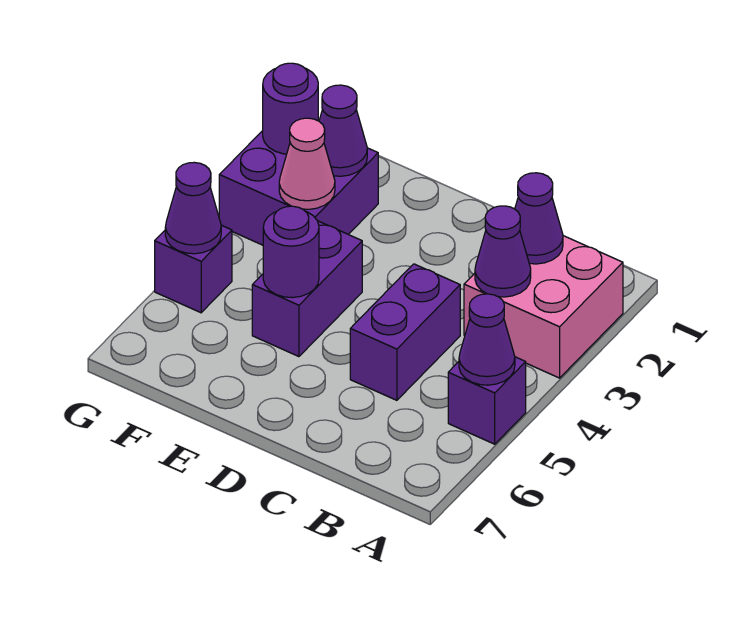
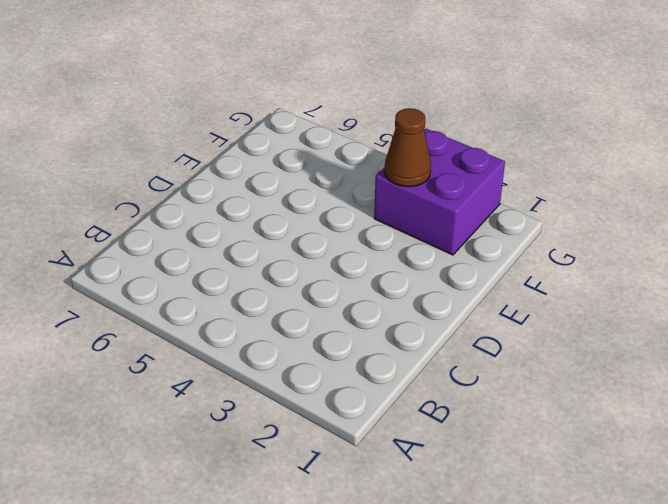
brown cone F3 level 2 -> pink cone F3 level 2
none -> pink brick A2:B3 level 1
none -> purple brick A5 level 1
none -> purple brick C4:C5 level 1

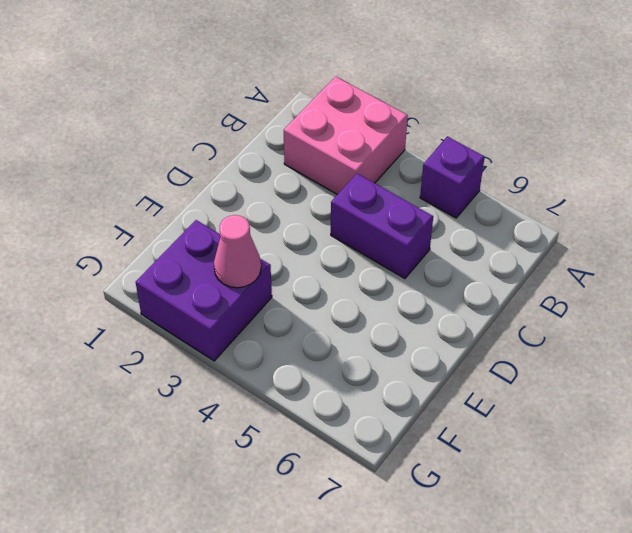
none -> purple brick E4:E5 level 1
none -> purple brick G5 level 1
none -> purple cone A5 level 2

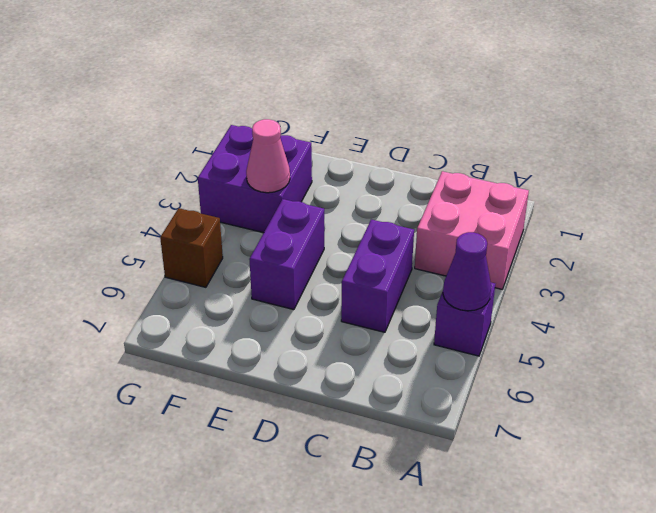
brown brick G5 level 1 -> purple brick G5 level 1
none -> purple cone B2 level 2
none -> purple cone B3 level 2
none -> purple round brick E5 level 2

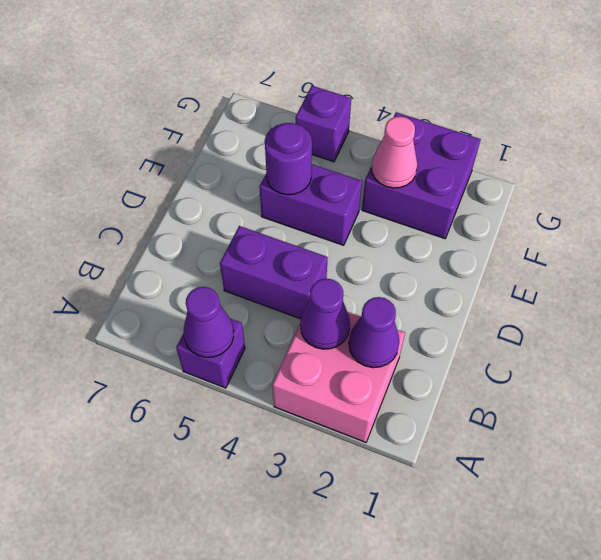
none -> purple cone F2 level 2
none -> purple round brick G2 level 2
none -> purple cone G5 level 2

